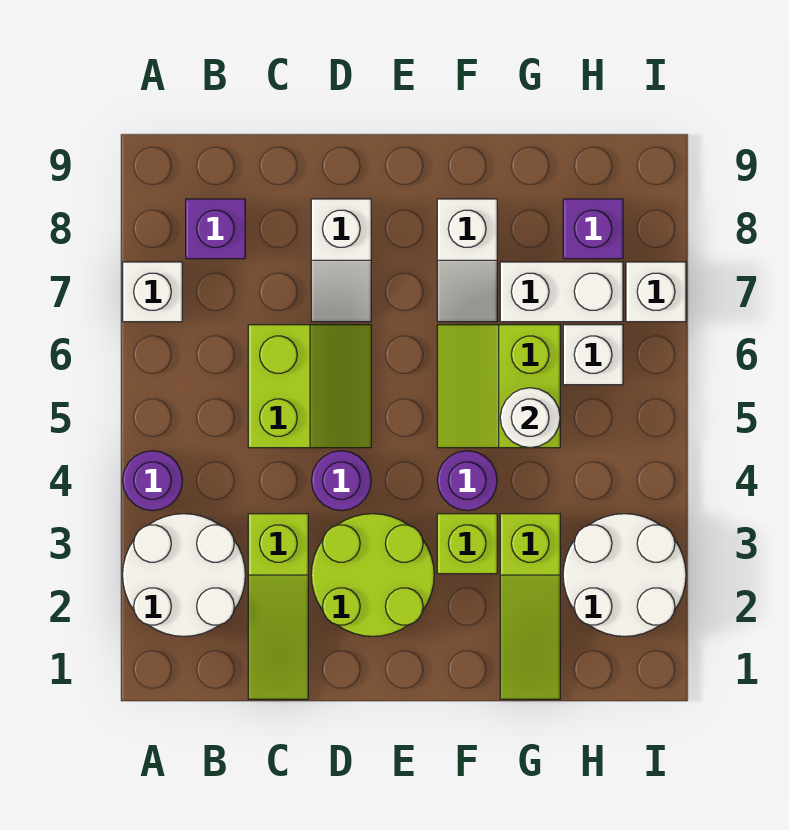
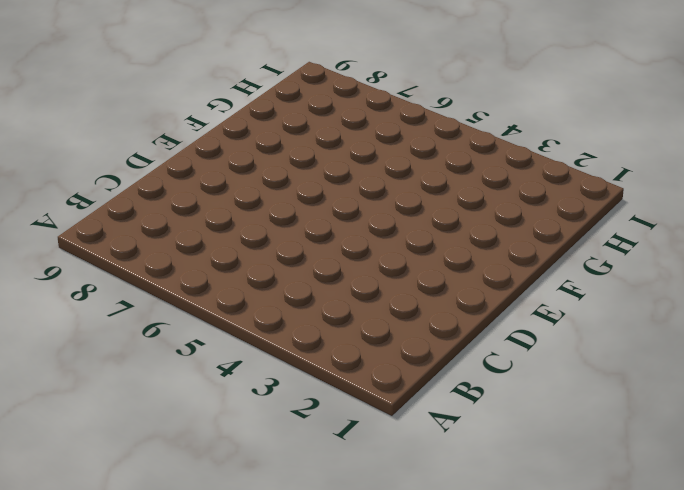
none -> white round brick A2:B3 level 1
none -> purple round brick A4 level 1
none -> white brick A7 level 1

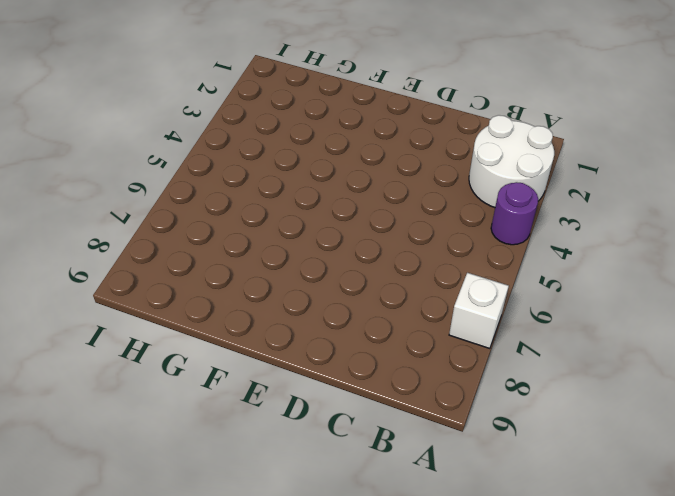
none -> purple brick B8 level 1
none -> lime slope C1:C3 level 1 top 3
none -> lime slope C5:D6 level 1 top C

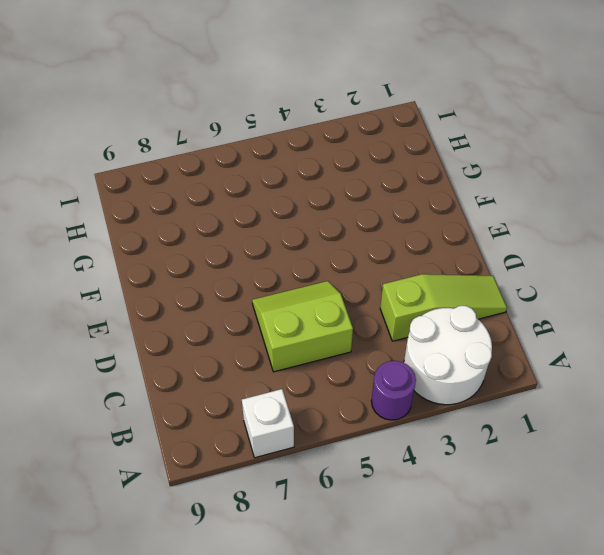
none -> purple brick B8 level 1
none -> lime round brick D2:E3 level 1
none -> purple round brick D4 level 1

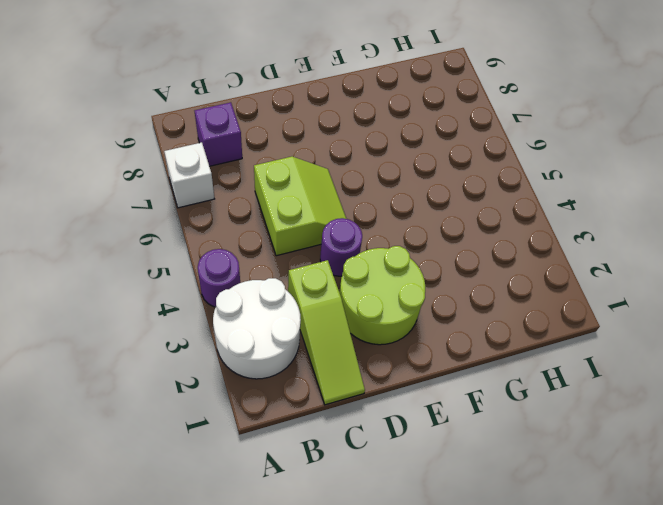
none -> white slope D7:D8 level 1 top 8
none -> lime brick F3 level 1
none -> purple round brick F4 level 1

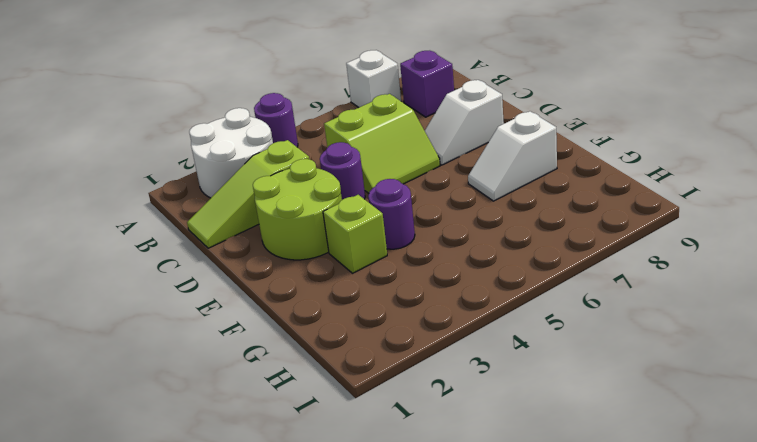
none -> lime slope F5:G6 level 1 top G
none -> lime slope G1:G3 level 1 top 3
none -> white brick G7:H7 level 1

